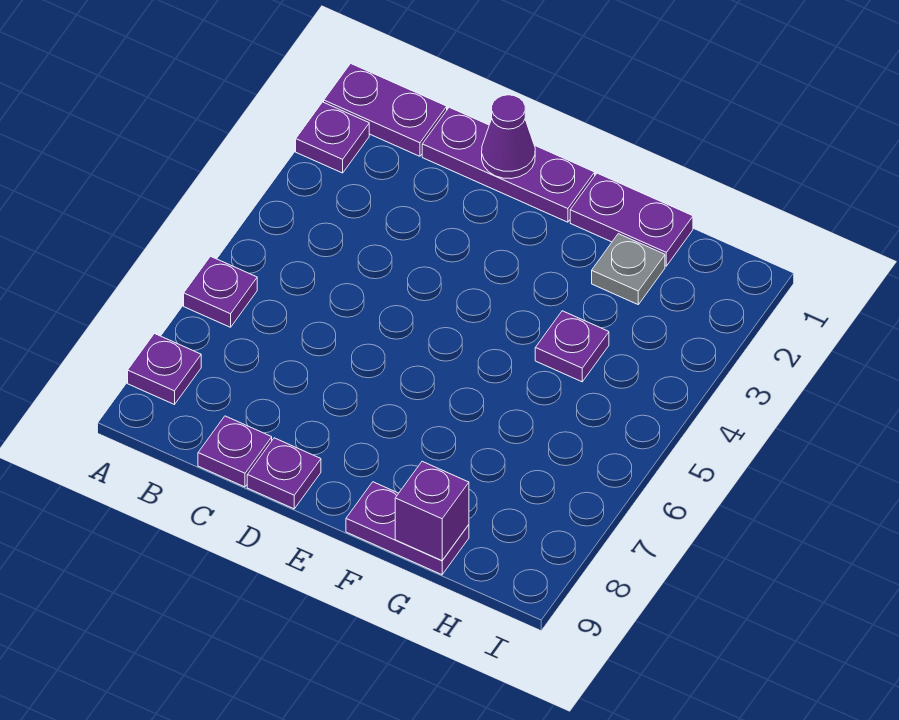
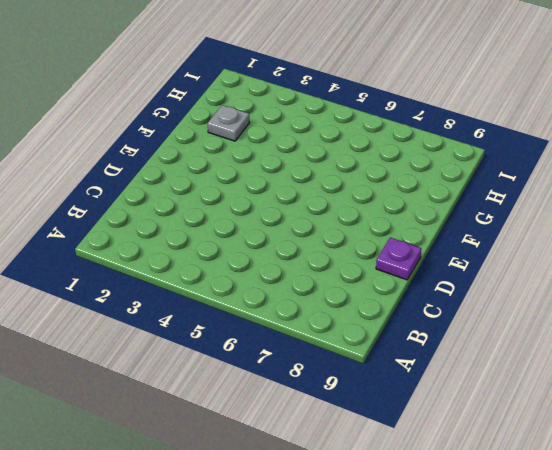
none -> purple plate A1:B1 level 1
none -> purple plate A2 level 1
none -> purple plate A6 level 1

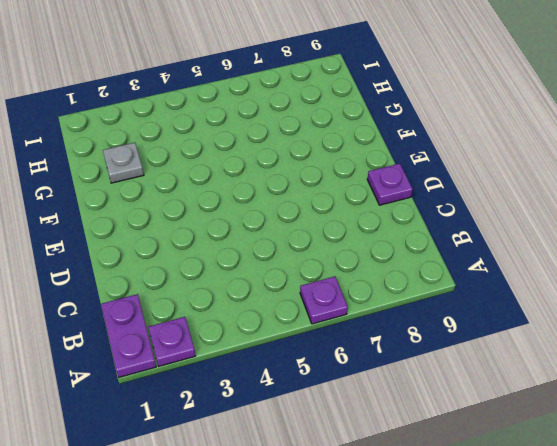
none -> purple plate A8 level 1
none -> purple plate C1:E1 level 1
none -> purple plate C9 level 1

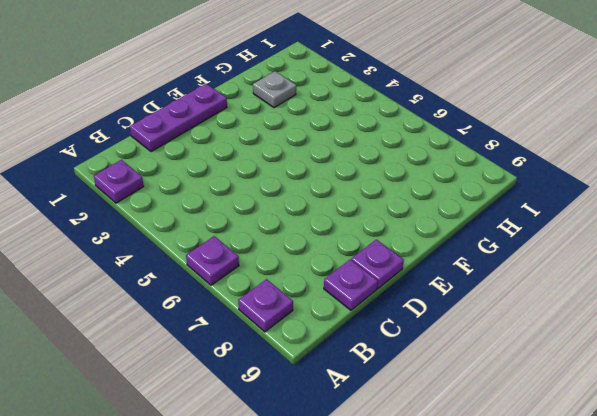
none -> purple plate A1:B1 level 1
none -> purple plate F1:G1 level 1
none -> purple plate F9:G9 level 1

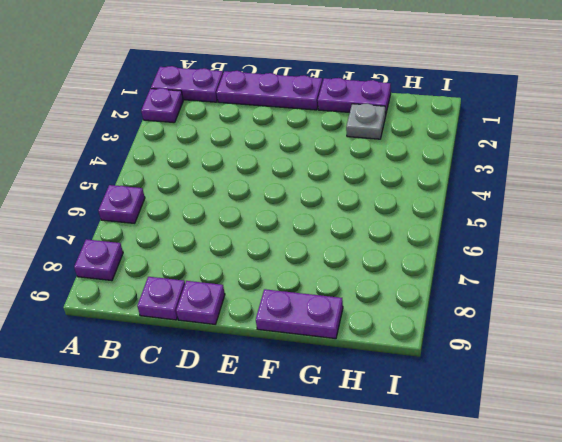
none -> purple plate G4 level 1
none -> purple cone D1 level 2
none -> purple brick G9 level 2

